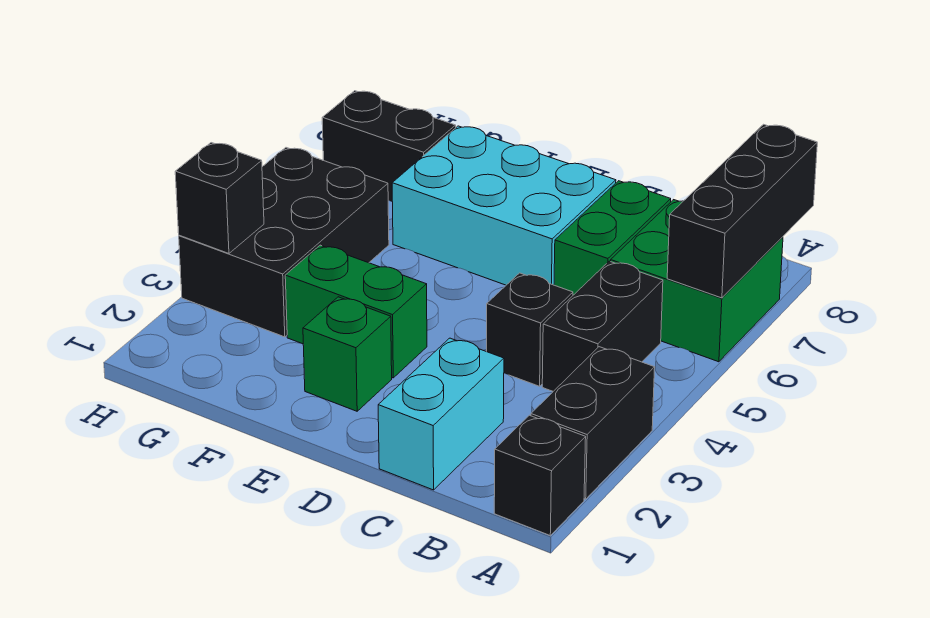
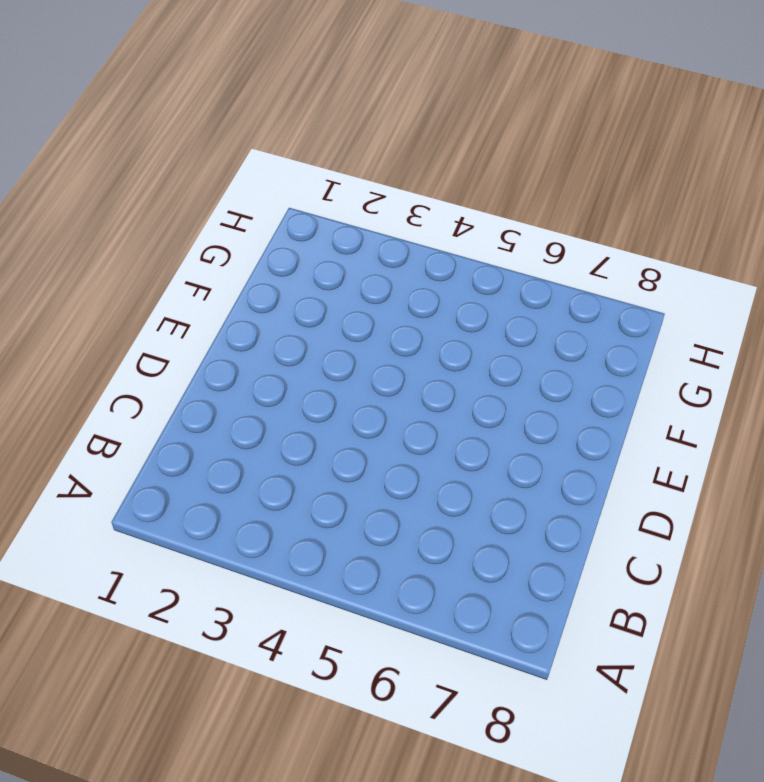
none -> black brick A1 level 1
none -> black brick A2:A3 level 1
none -> green brick A6:B7 level 1

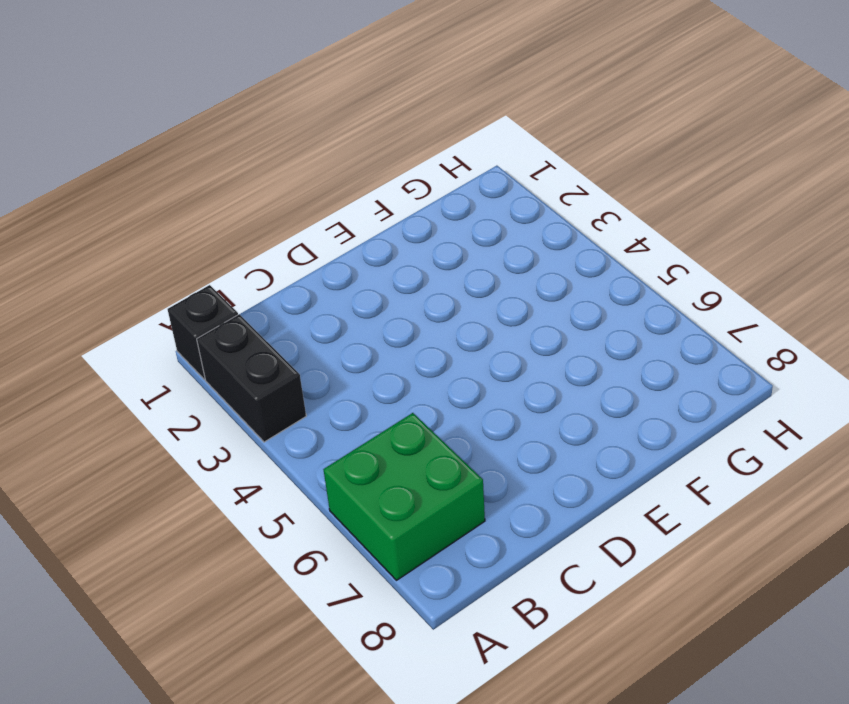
none -> black brick B4:B5 level 1
none -> cyan brick C1:C2 level 1
none -> black brick C4 level 1

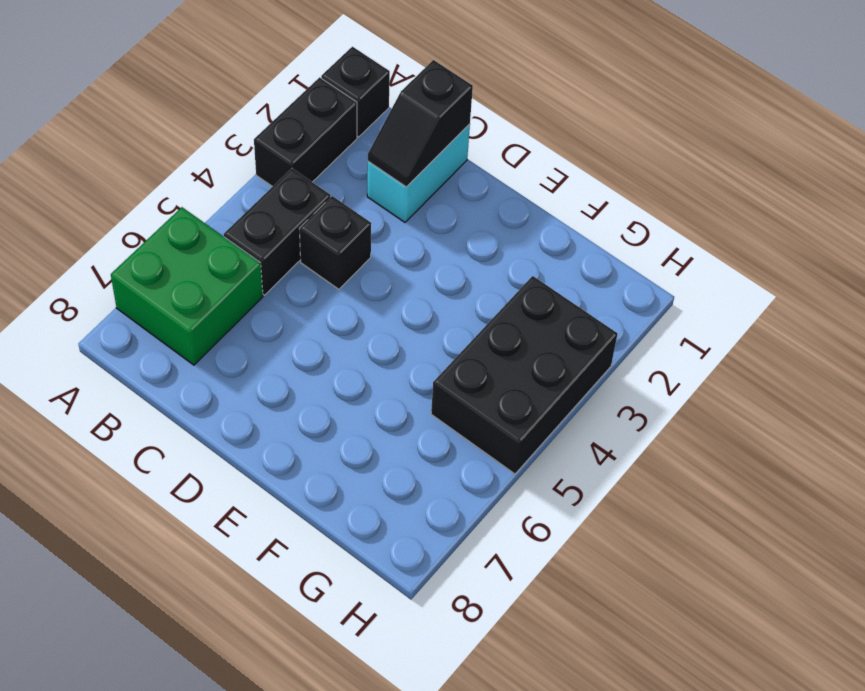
black slope C1:C2 level 2 top 1 -> none
none -> green brick C6:C7 level 1
none -> cyan brick D6:F7 level 1
none -> green brick E2 level 1

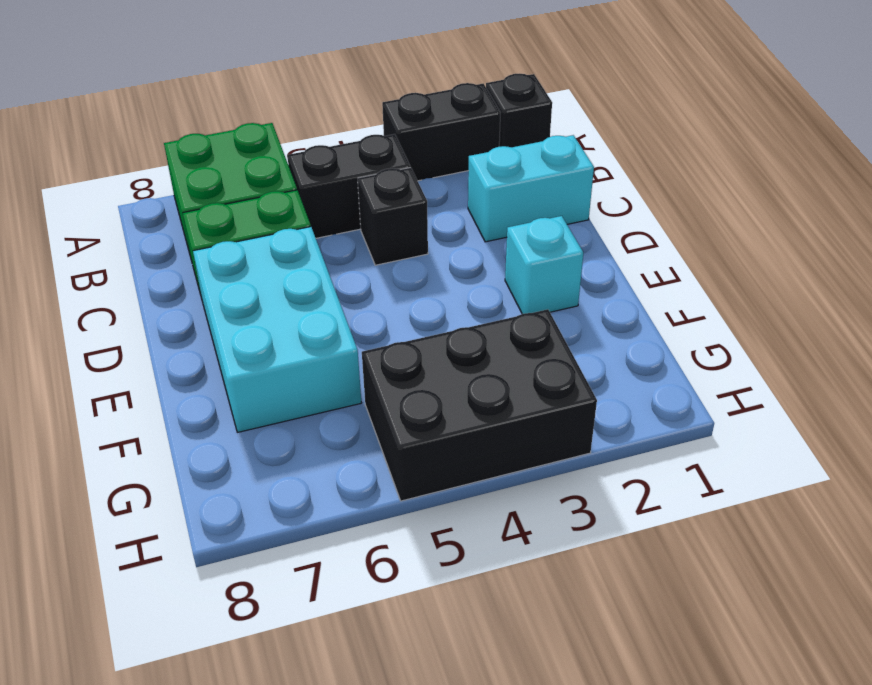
cyan brick E2 level 1 -> green brick E2 level 1
none -> green brick E3:F3 level 1
none -> black brick G7:H7 level 1
none -> black brick A6:A8 level 2

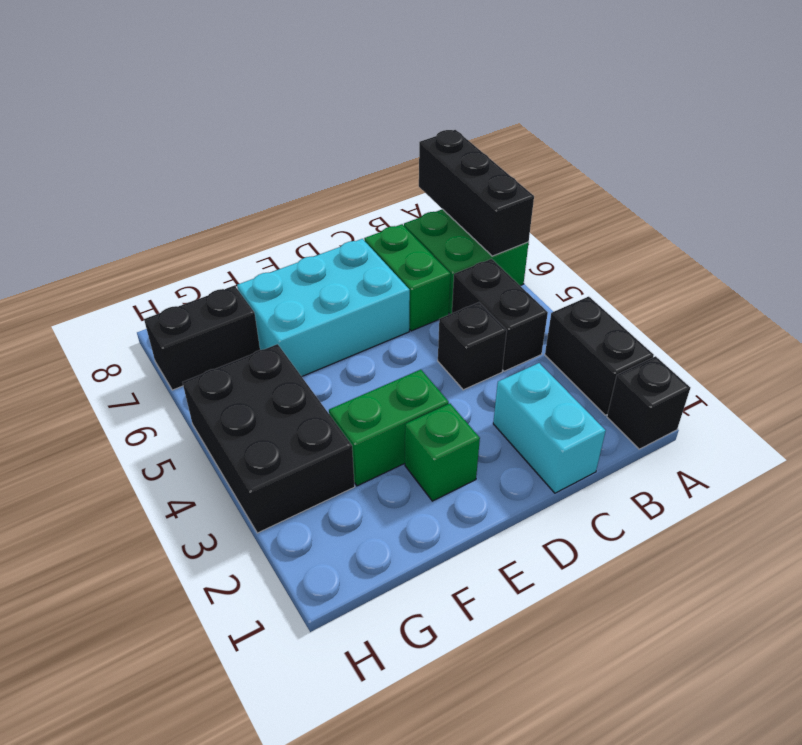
none -> black brick H3 level 2

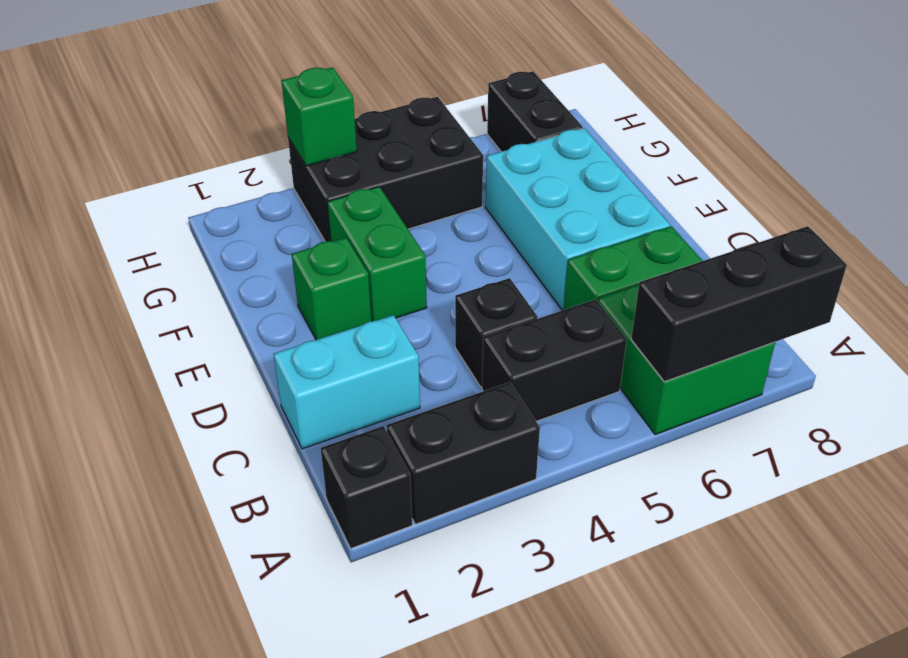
green brick H3 level 2 -> black brick H3 level 2

